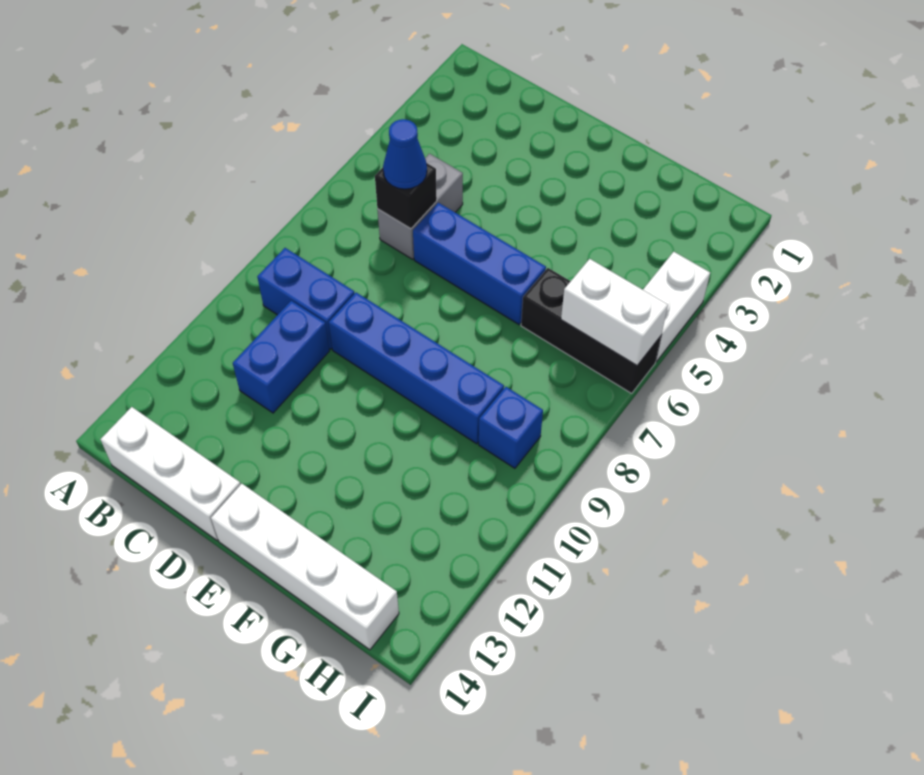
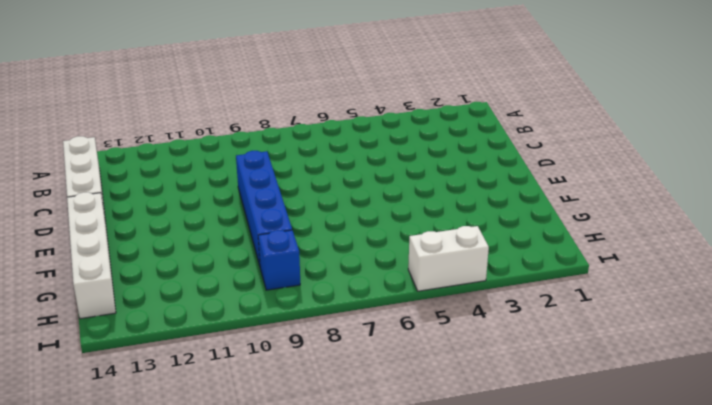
none -> blue brick B9:C9 level 1
none -> grey brick C5:C6 level 1
none -> blue brick C10:C11 level 1

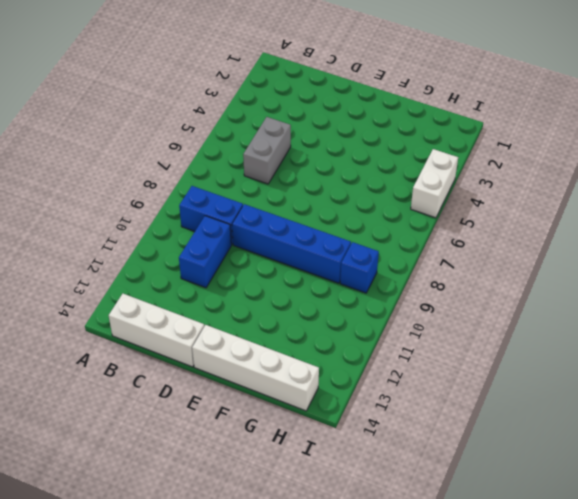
none -> blue brick D6:F6 level 1
none -> black brick G6:I6 level 1
none -> black brick C6 level 2

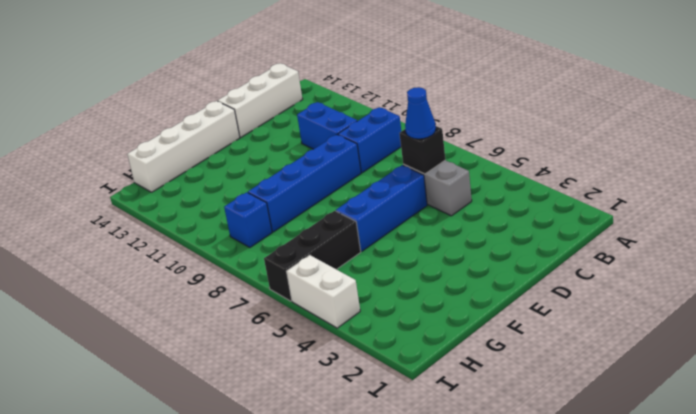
none -> white brick H6:I6 level 2

